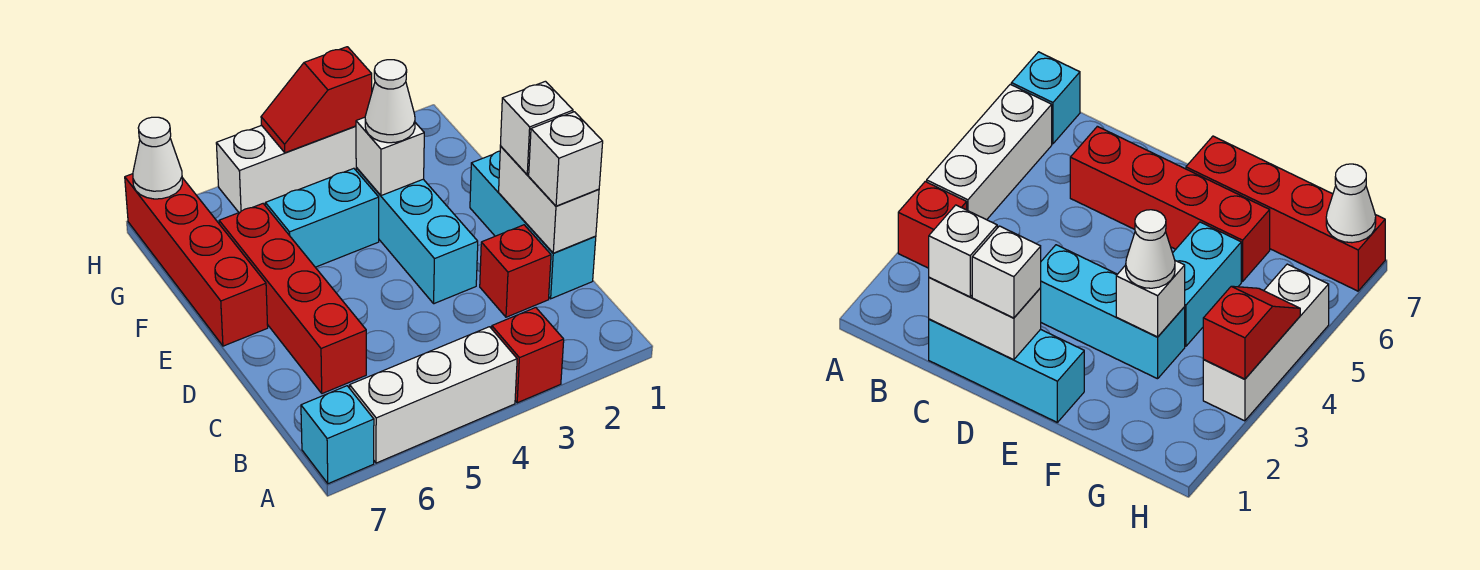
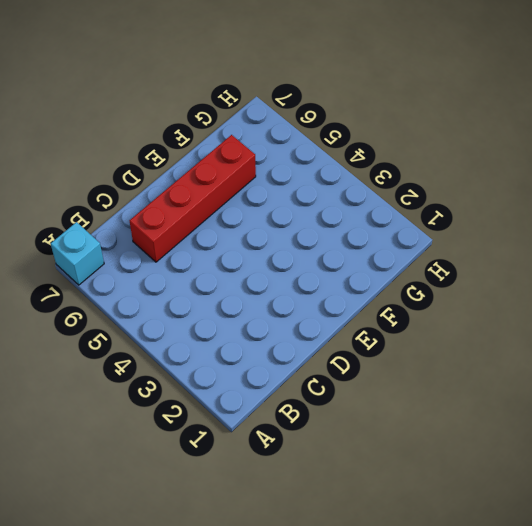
none -> red brick A3 level 1
none -> white brick A4:A6 level 1
none -> cyan brick C1:E1 level 1

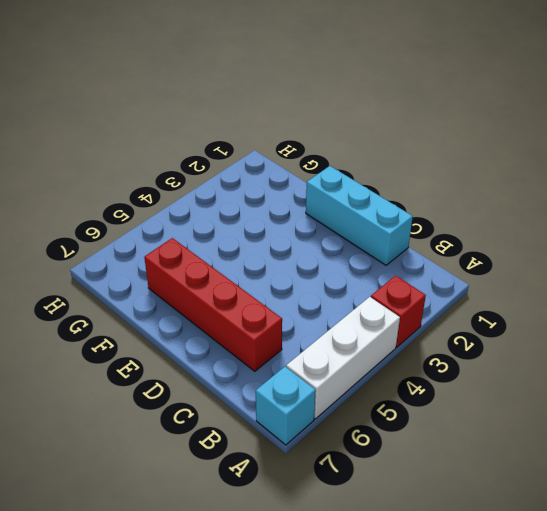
none -> red brick C2 level 1
none -> cyan brick D3:F3 level 1
none -> red brick E7:H7 level 1

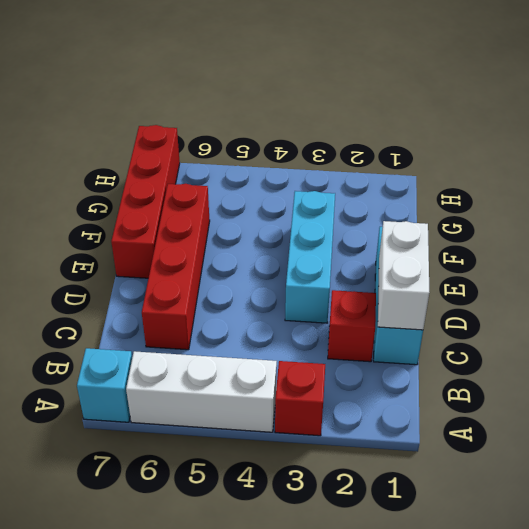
none -> cyan brick F4:F5 level 1
none -> white brick H3:H5 level 1
none -> white brick F3 level 2

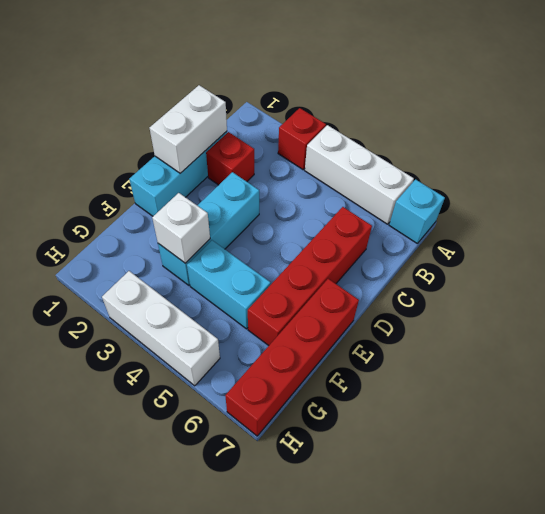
none -> red slope H3:H4 level 2 top 3
none -> white cone H7 level 2
none -> white brick C1 level 3

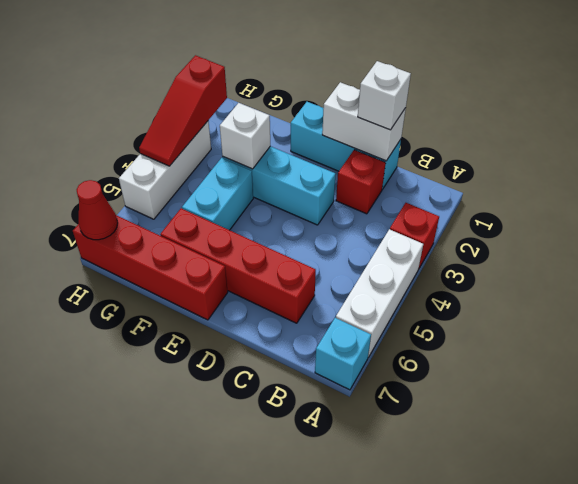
red slope H2:H4 level 2 top 2 -> red slope H3:H4 level 2 top 3
red cone H7 level 2 -> white cone H7 level 2
none -> white brick D1 level 3
none -> white cone F3 level 3

